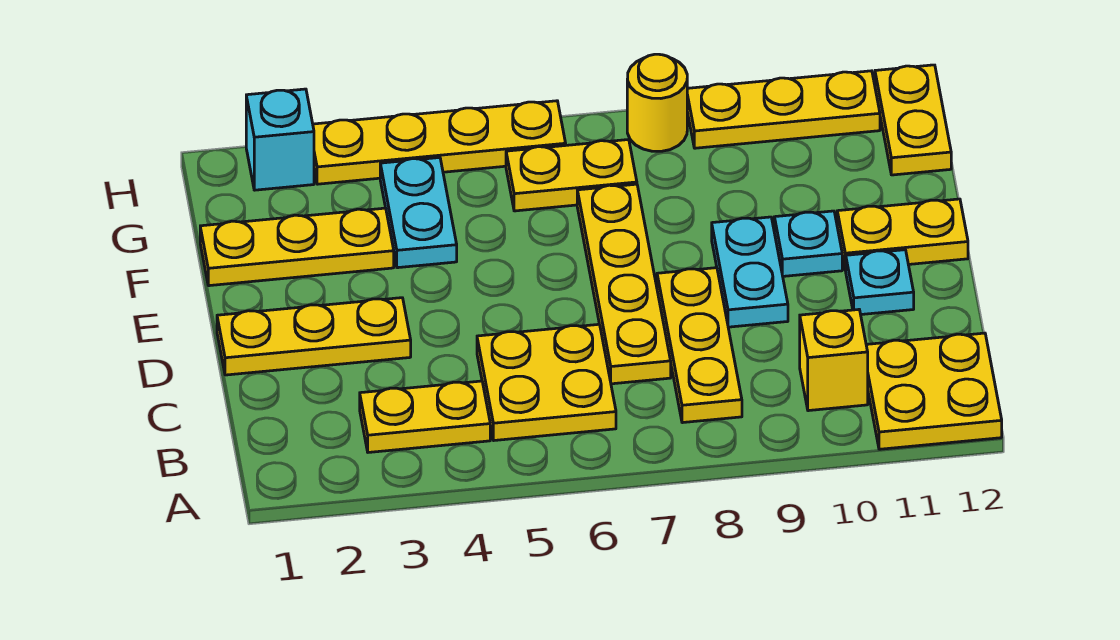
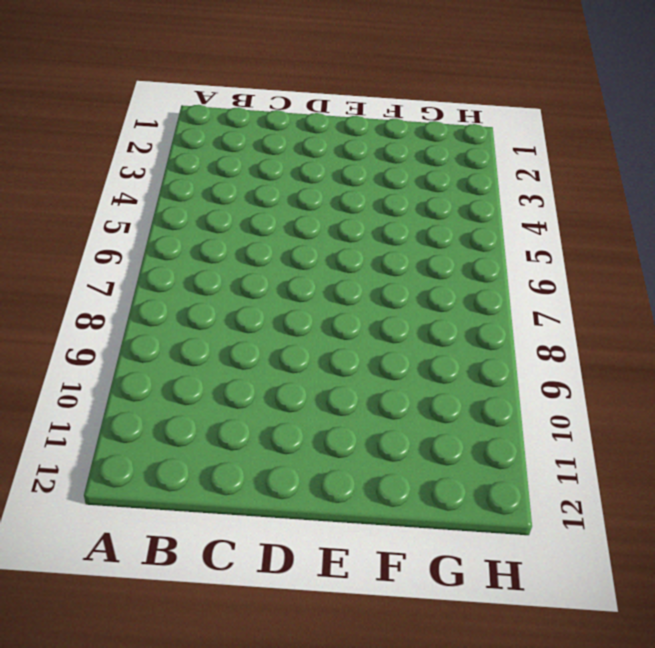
none -> yellow plate A11:B12 level 1
none -> yellow plate B3:B4 level 1
none -> yellow plate B5:C6 level 1

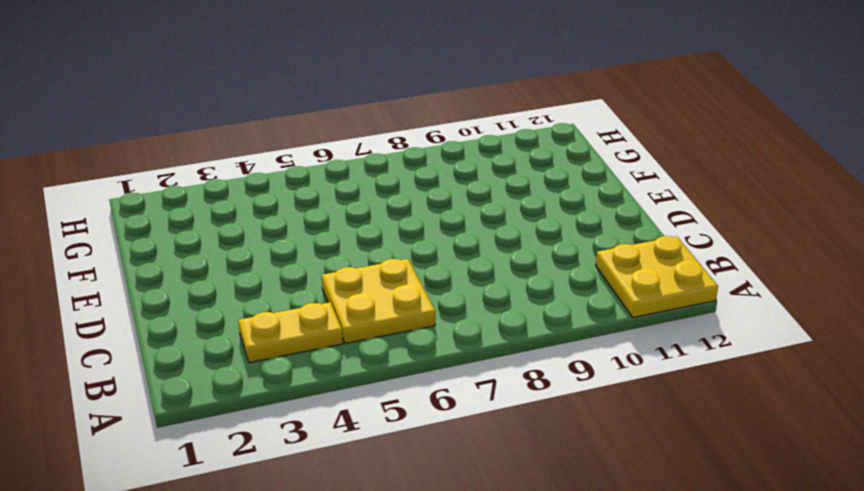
none -> yellow plate B8:D8 level 1
none -> yellow brick B10 level 1
none -> yellow plate C7:F7 level 1

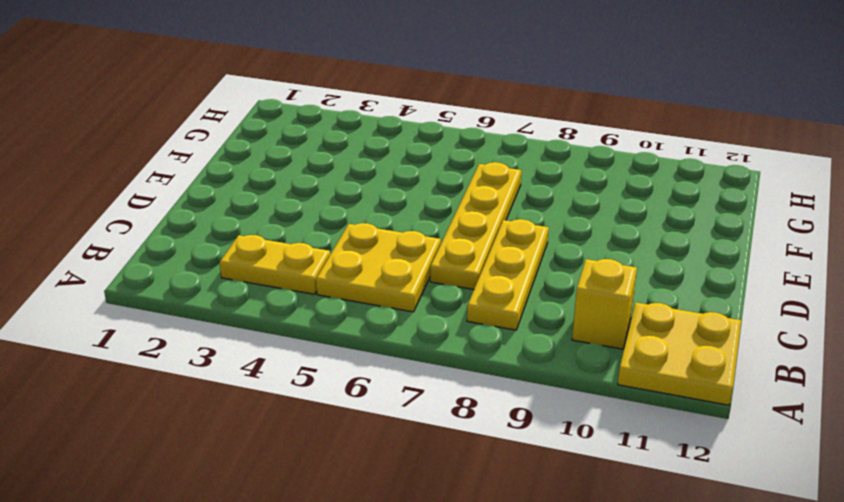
none -> yellow plate D1:D3 level 1
none -> cyan plate D9:E9 level 1
none -> cyan plate D11 level 1

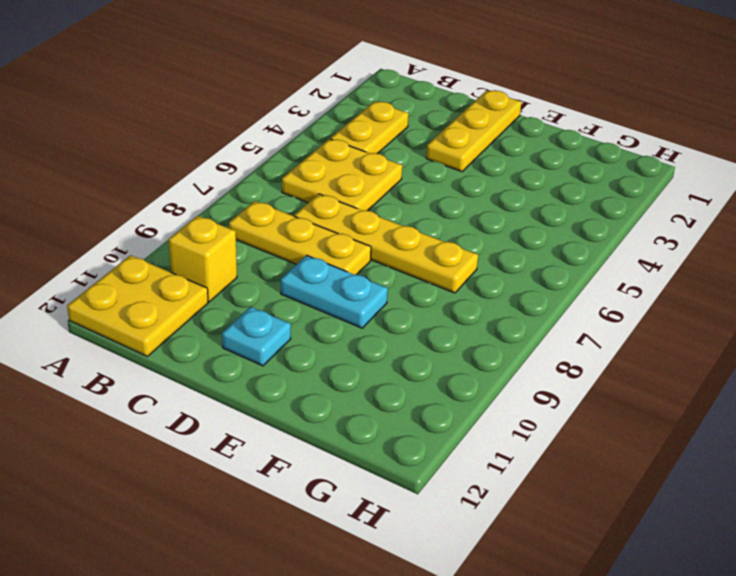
none -> cyan plate E10 level 1
none -> yellow plate E11:E12 level 1
none -> yellow plate F1:F3 level 1

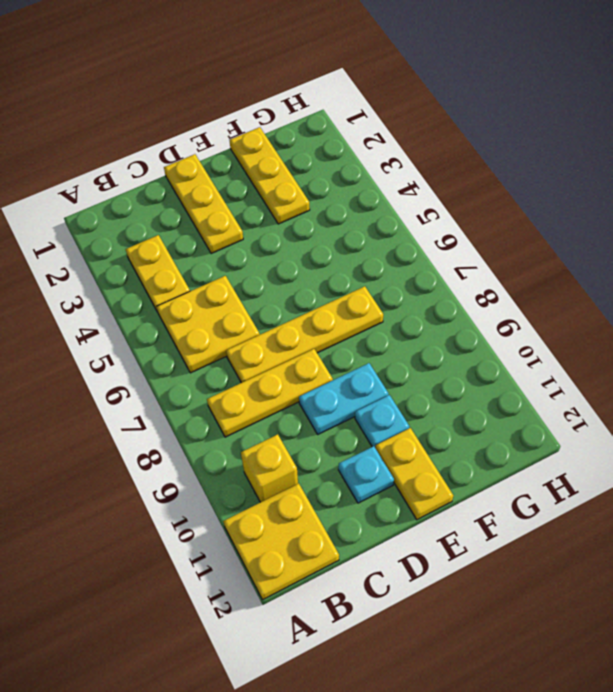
none -> cyan plate F4:G4 level 1
none -> yellow plate G6:G7 level 1
none -> yellow plate G12:H12 level 1

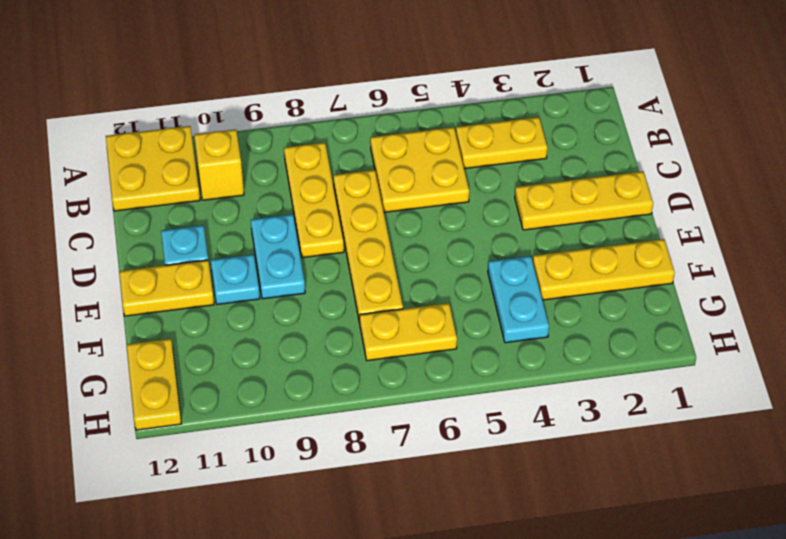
none -> cyan brick H2 level 1
none -> yellow plate H3:H6 level 1
none -> yellow round brick H8 level 1

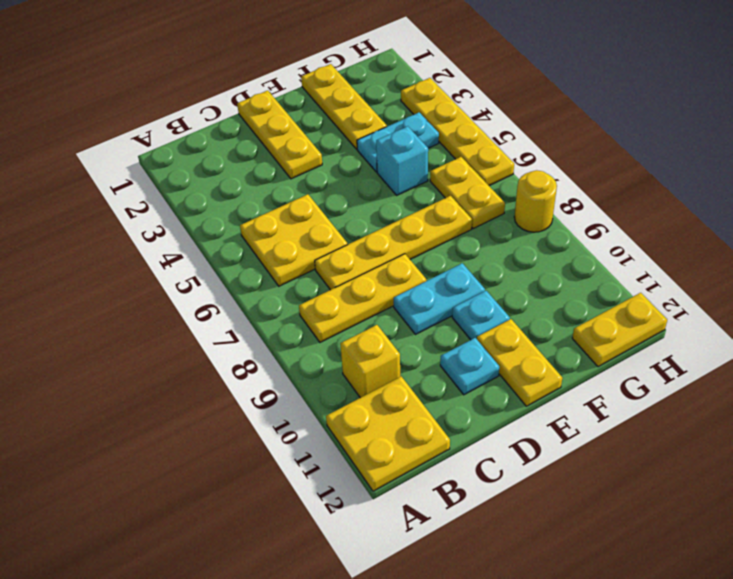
cyan brick F5 level 1 -> cyan brick H2 level 1
none -> yellow plate B3:B4 level 1
none -> yellow plate H9:H11 level 1

